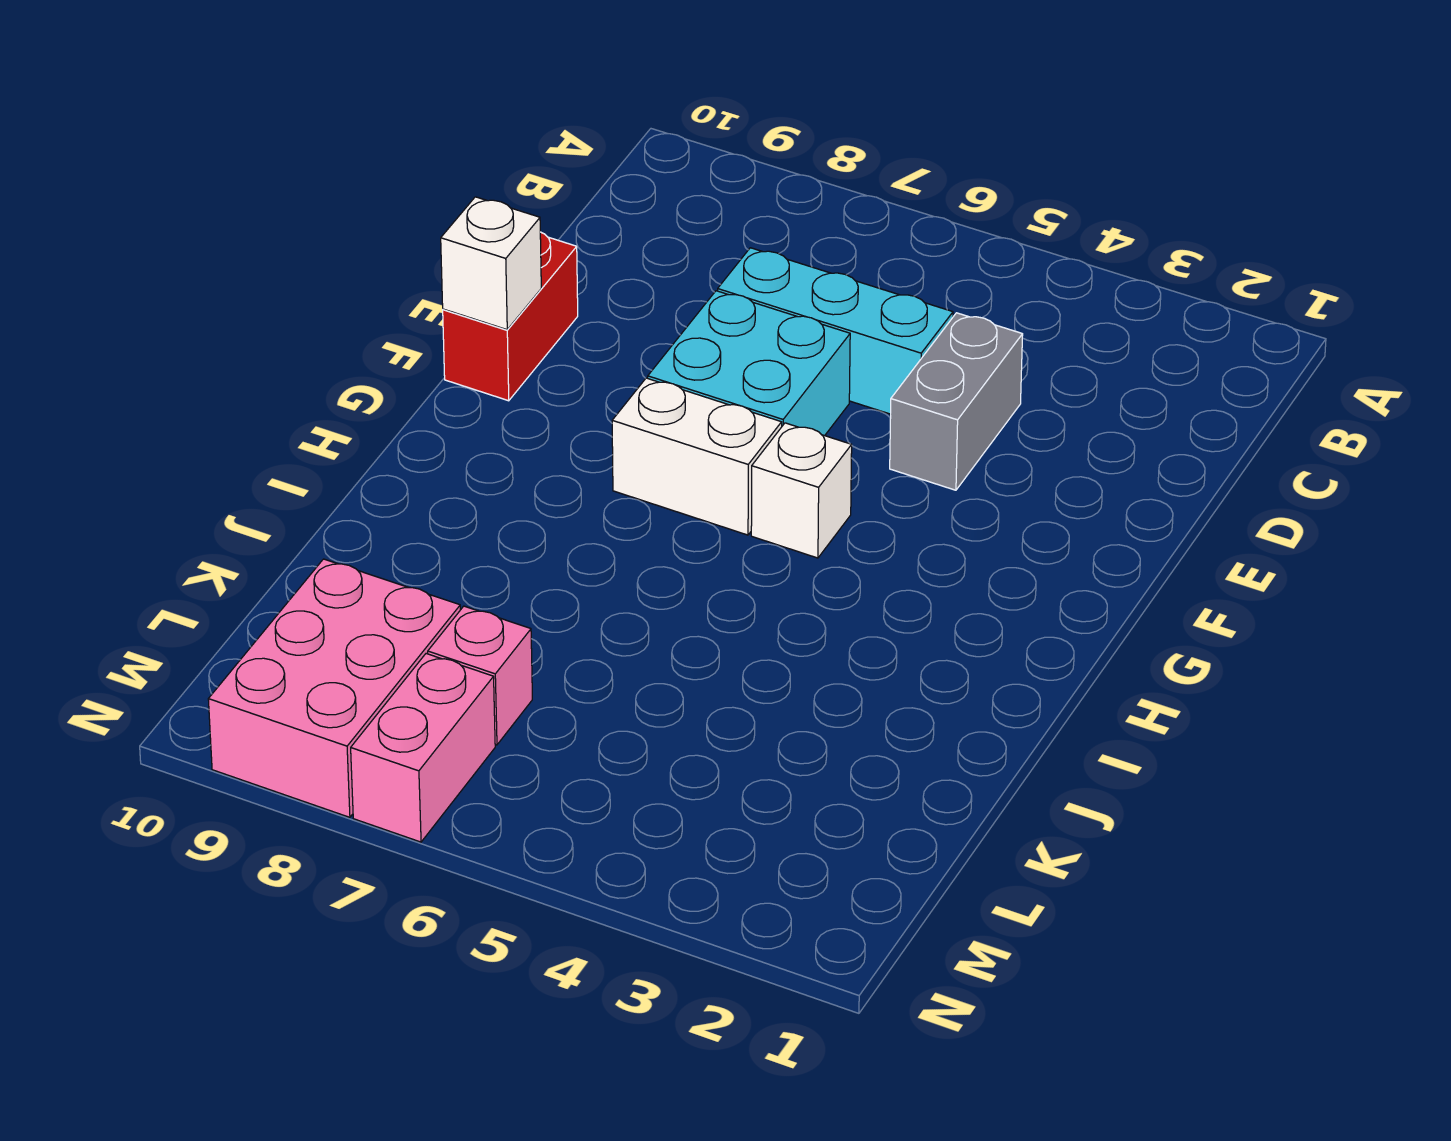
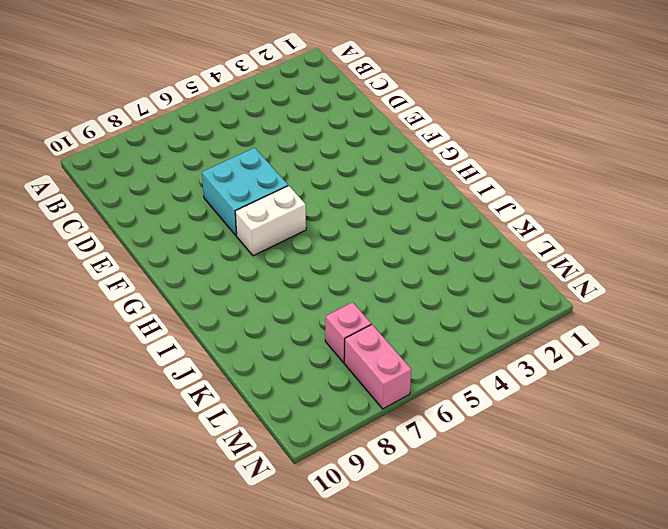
none -> grey brick D4:E4 level 1
none -> cyan brick D5:D7 level 1

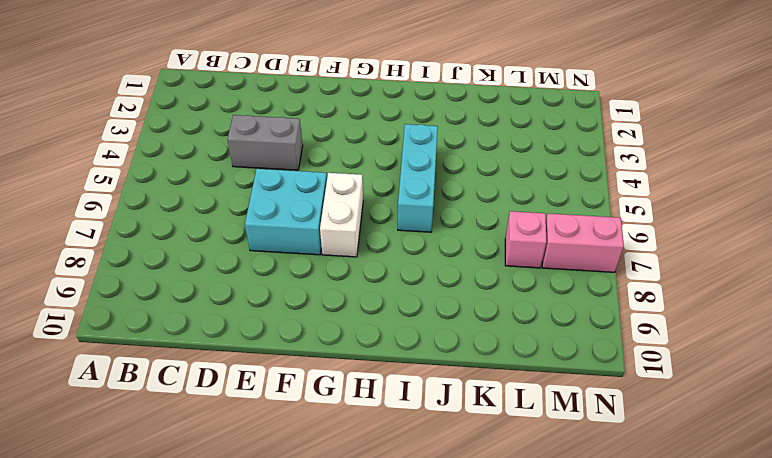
cyan brick I4:I6 level 1 -> cyan brick D5:D7 level 1
none -> red brick E10:F10 level 1
none -> white brick G5 level 1

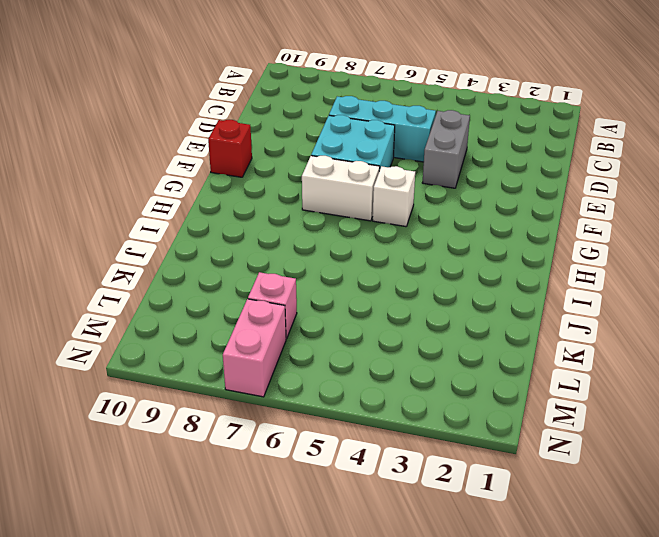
red brick F10 level 1 -> red brick E10:F10 level 1
none -> pink brick L8:N9 level 1
none -> white brick F10 level 2

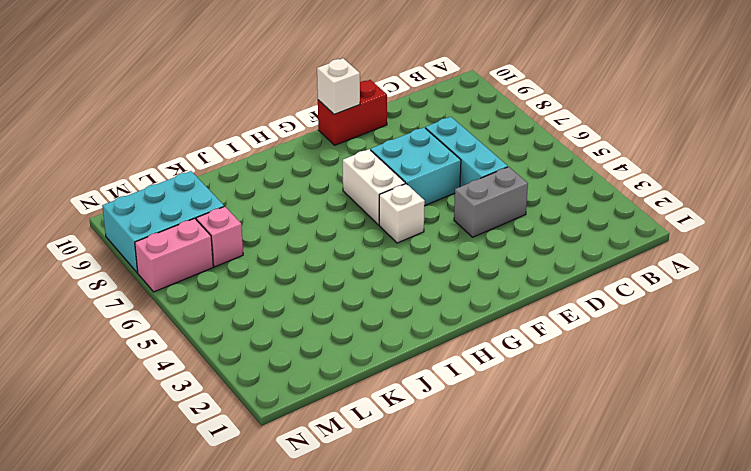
cyan brick L8:N9 level 1 -> pink brick L8:N9 level 1

